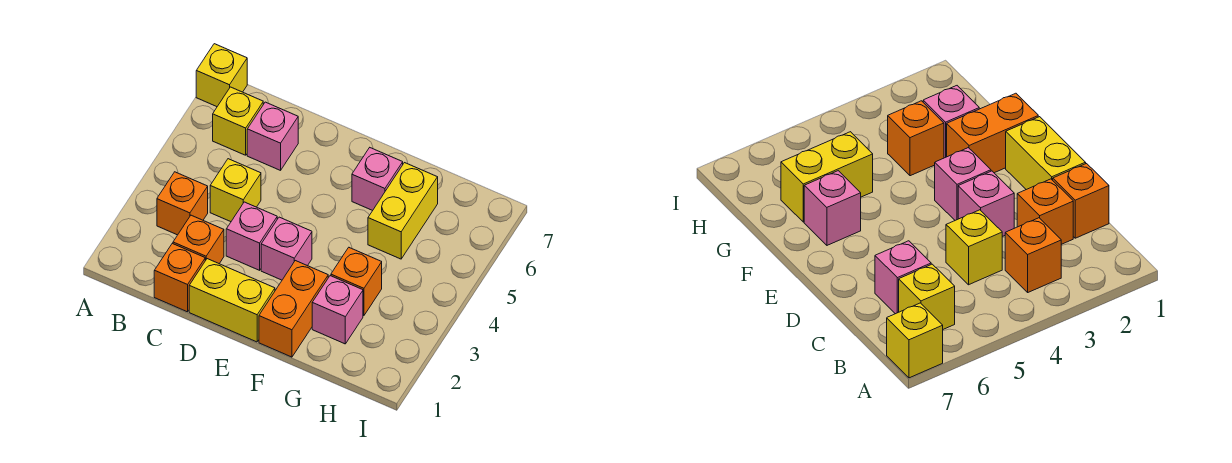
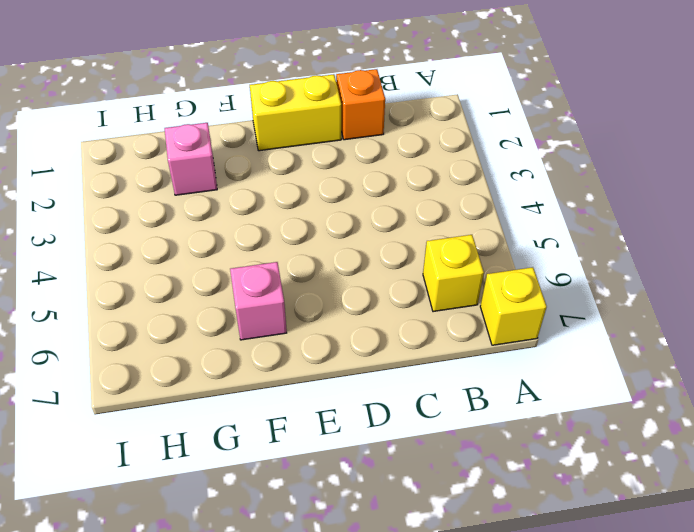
none -> orange brick B3 level 1
none -> orange brick C2 level 1
none -> yellow brick C4 level 1

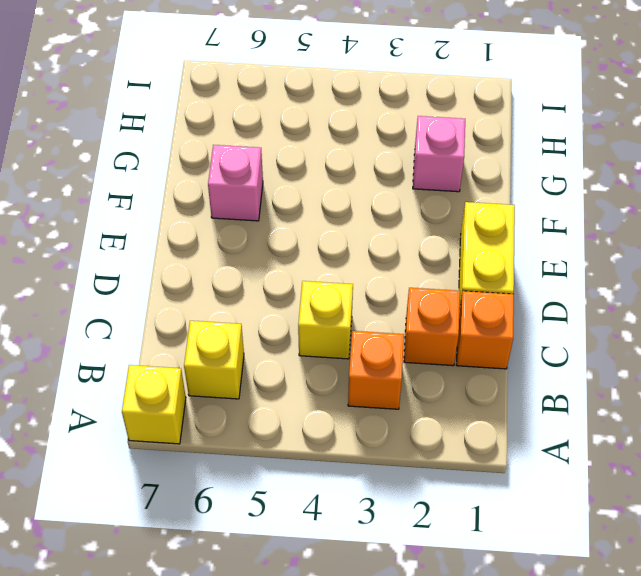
none -> pink brick C6 level 1
none -> pink brick D3 level 1
none -> pink brick E3 level 1

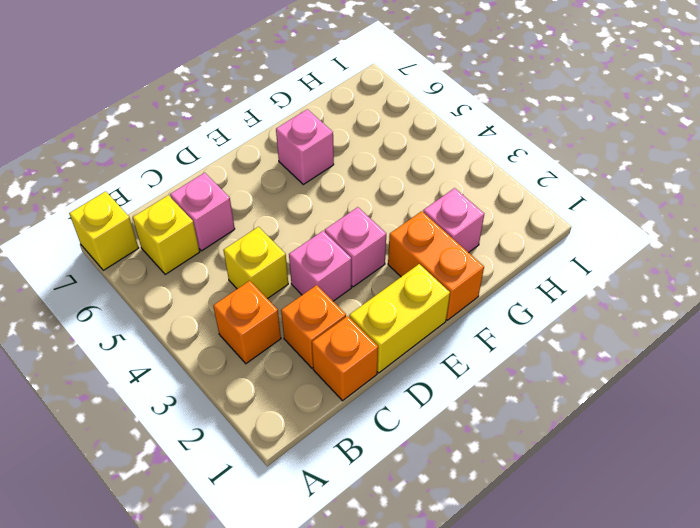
none -> orange brick G3 level 1
none -> yellow brick G5:G6 level 1

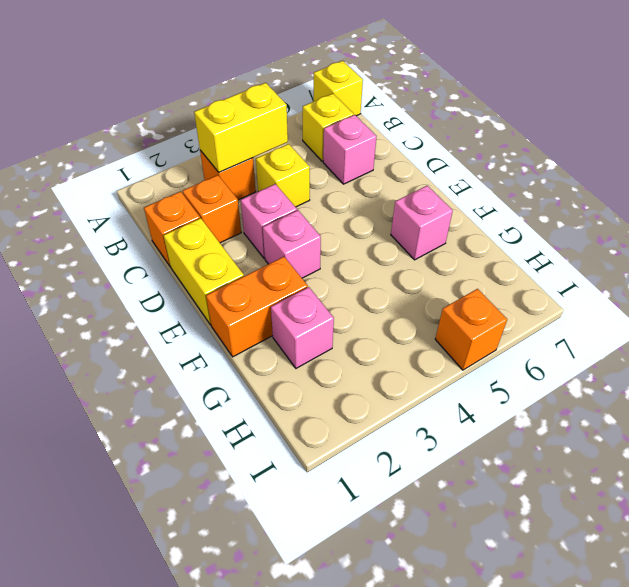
yellow brick B3:B4 level 2 -> yellow brick G5:G6 level 1
orange brick I5 level 1 -> orange brick G3 level 1

